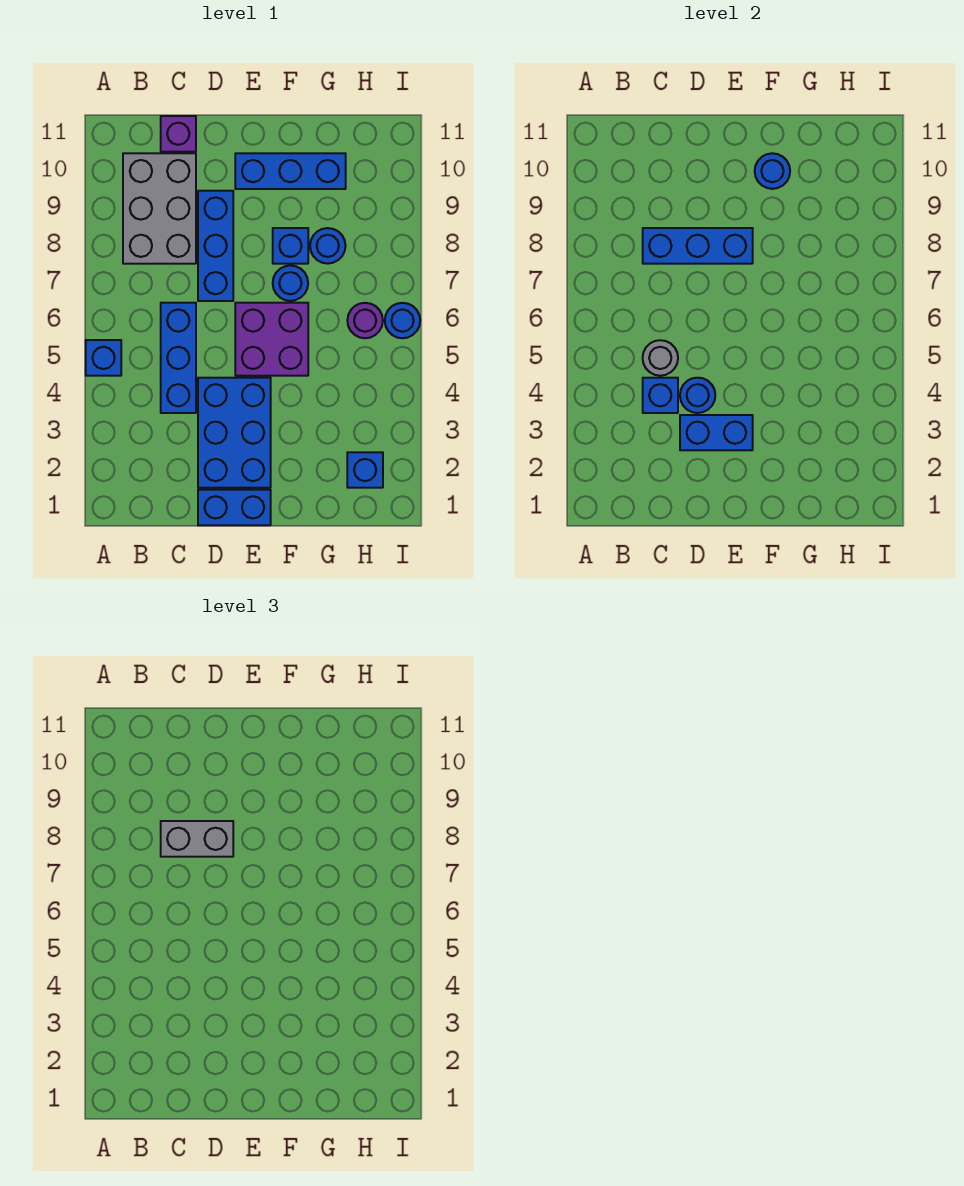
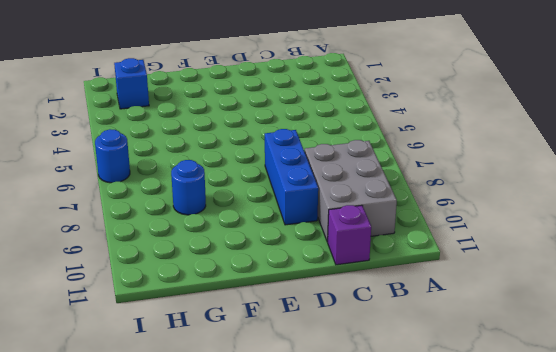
none -> blue brick A5 level 1
none -> blue brick C4:C6 level 1
none -> blue brick D1:E1 level 1

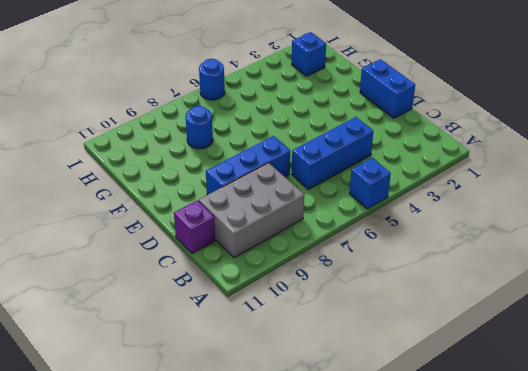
none -> blue brick D2:E4 level 1
none -> purple brick E5:F6 level 1
none -> blue brick E10:G10 level 1

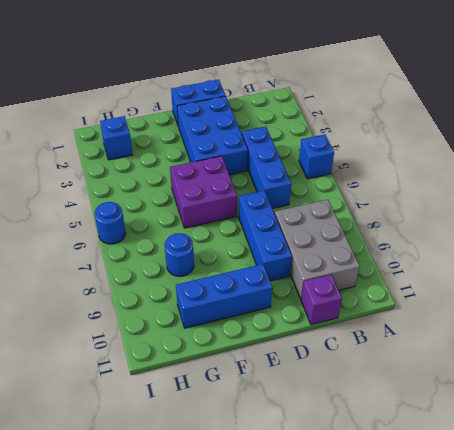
none -> blue round brick F7 level 1
none -> blue brick F8 level 1
none -> purple round brick H6 level 1

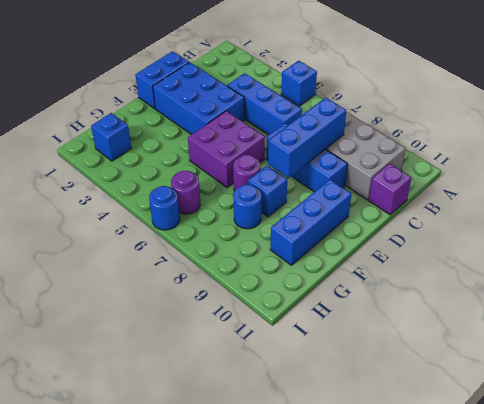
purple round brick F7 level 1 -> blue round brick F7 level 1
none -> blue brick C4 level 2
none -> grey round brick C5 level 2
none -> blue brick D3:E3 level 2

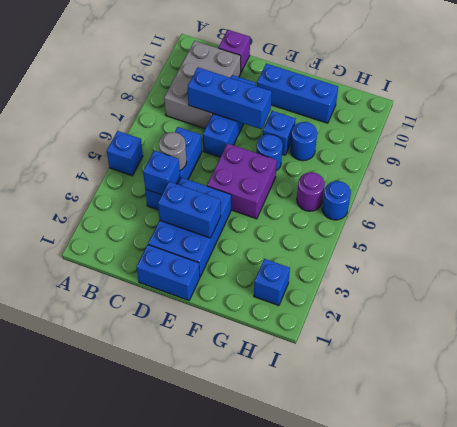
none -> blue round brick D4 level 2
none -> blue round brick F10 level 2
none -> grey brick C8:D8 level 3

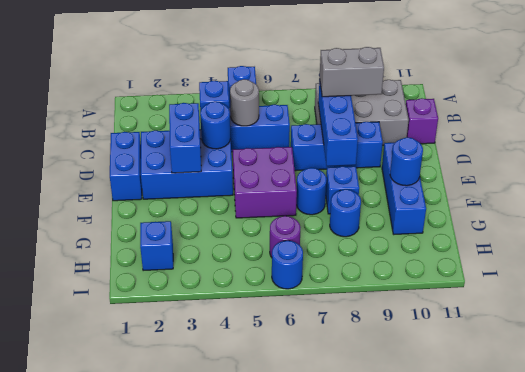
grey brick C8:C9 level 3 -> grey brick C8:D8 level 3

